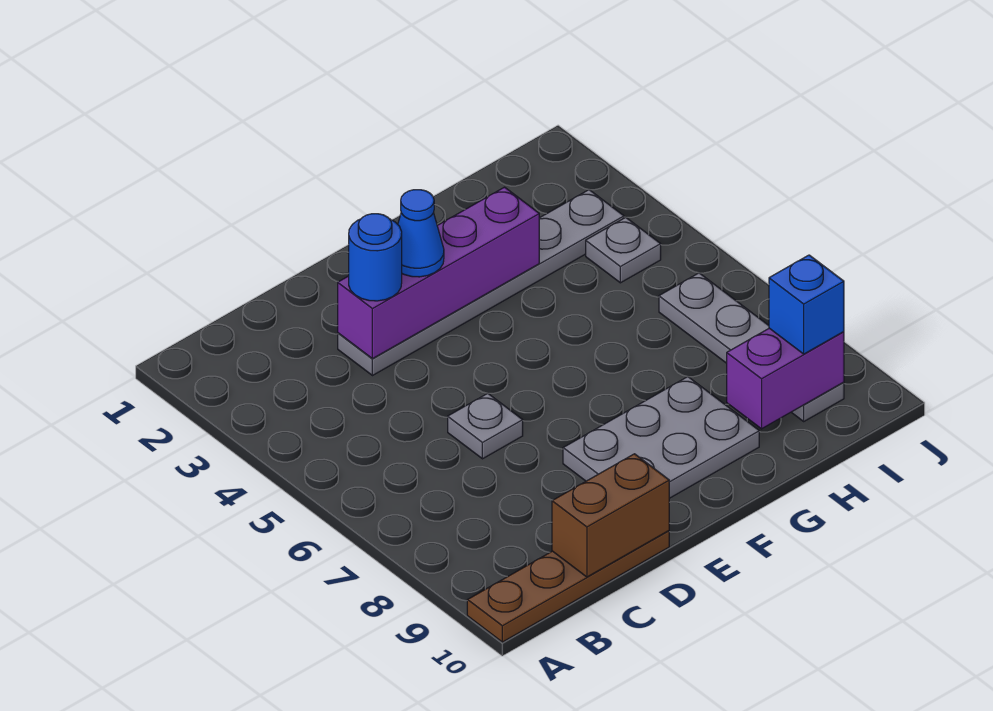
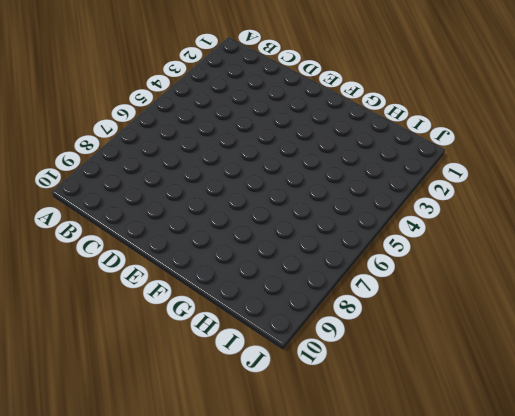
none -> brown plate A10:D10 level 1
none -> grey plate D3:I3 level 1
none -> grey plate D6 level 1

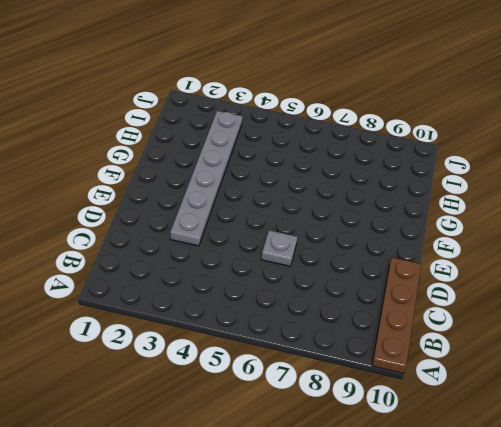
none -> grey plate E8:G9 level 1
none -> grey plate I4 level 1
none -> grey plate I6:I9 level 1

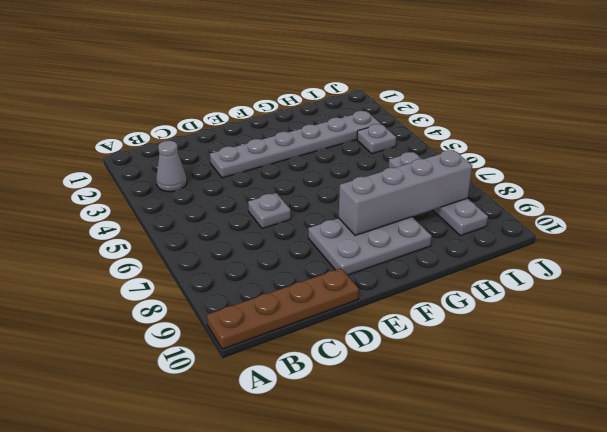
grey cone B3 level 1 -> none
grey brick F8:I8 level 2 -> none
none -> brown brick C10:D10 level 2
none -> purple brick D3:G3 level 2
none -> purple brick H9:I9 level 2

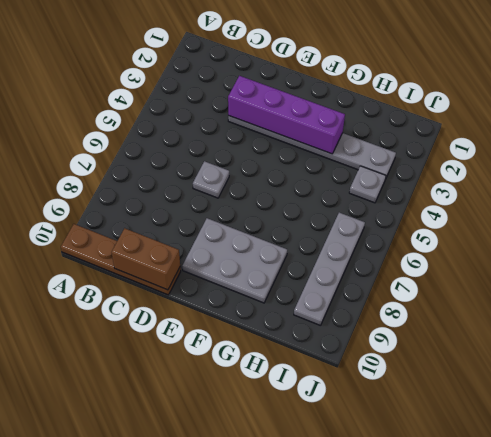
none -> purple brick H9:I9 level 2
none -> blue round brick D3 level 3
none -> blue cone E3 level 3

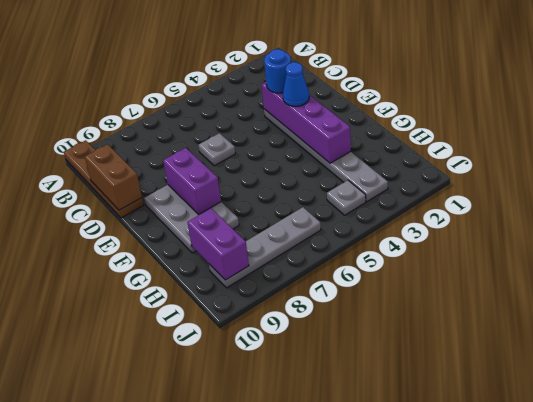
purple brick E8:F8 level 2 -> none
none -> blue brick I9 level 3

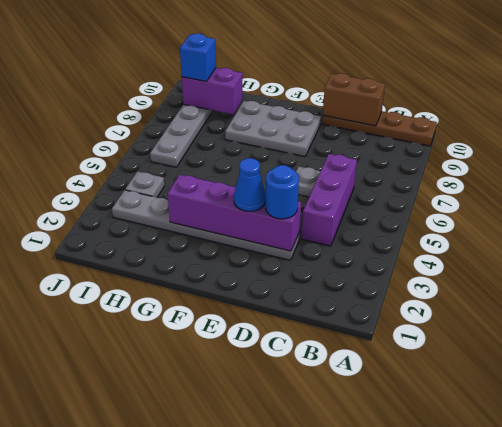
purple brick C4:C6 level 1 -> none

